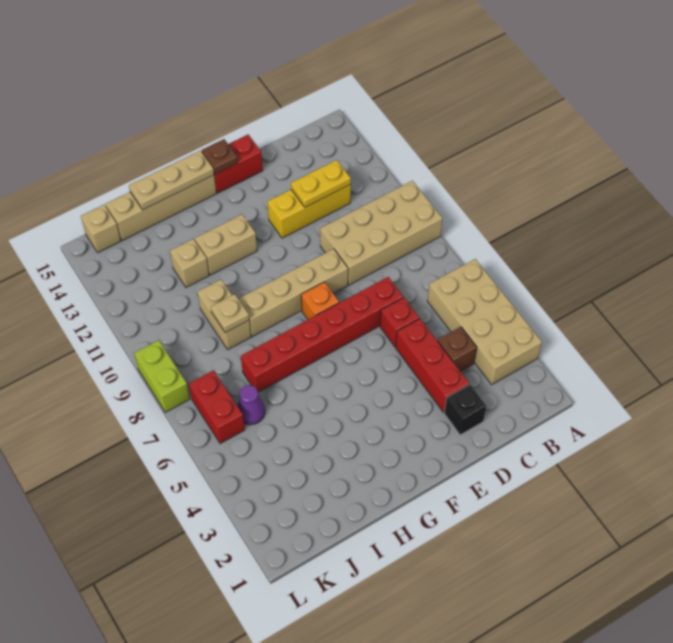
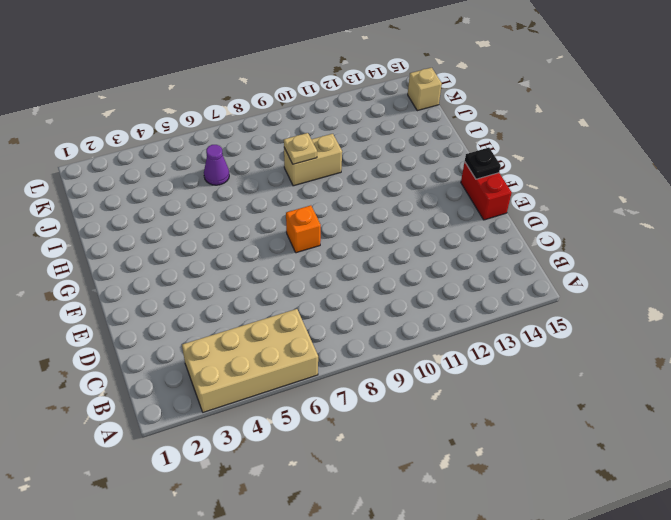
black plate F15 level 2 -> brown plate F15 level 2
none -> tan brick A9:D10 level 1
none -> brown brick C4 level 1
none -> yellow brick C12:E12 level 1

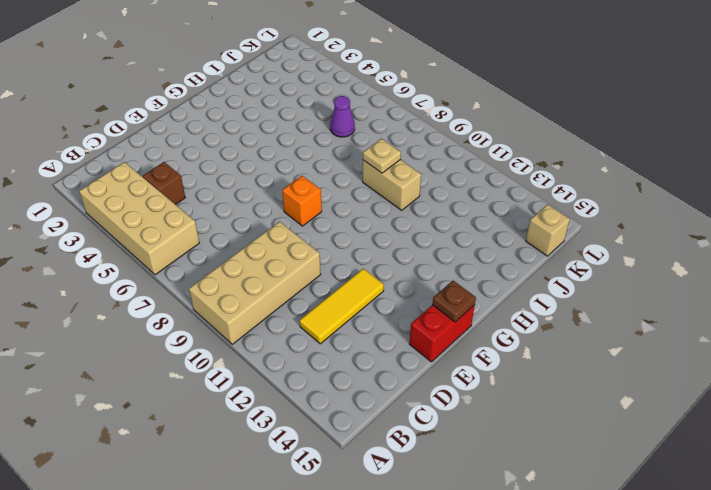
yellow tile C12:E12 level 1 -> yellow brick C12:E12 level 1
none -> black brick D2 level 1
none -> red brick D3:D5 level 1
none -> red brick D6 level 1

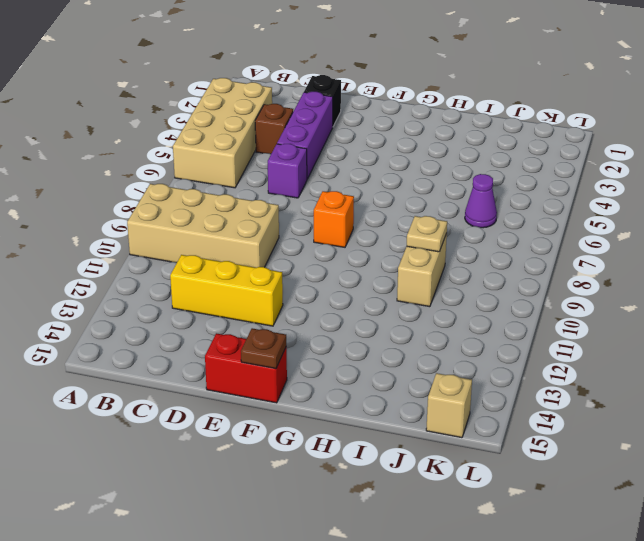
purple brick D3:D5 level 1 -> red brick D3:D5 level 1
purple brick D6 level 1 -> red brick D6 level 1
none -> red brick D7:I7 level 1
none -> tan brick E9:H9 level 1
none -> tan brick G12:H12 level 1

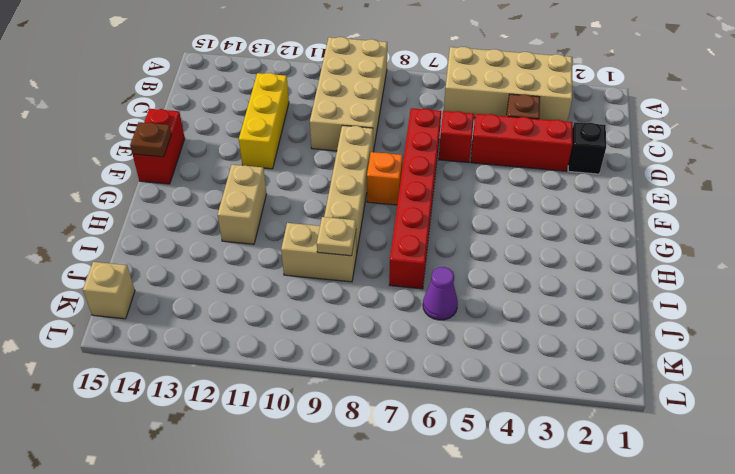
none -> tan brick G15:J15 level 1
none -> tan brick I12 level 1
none -> red brick K6:K7 level 1

